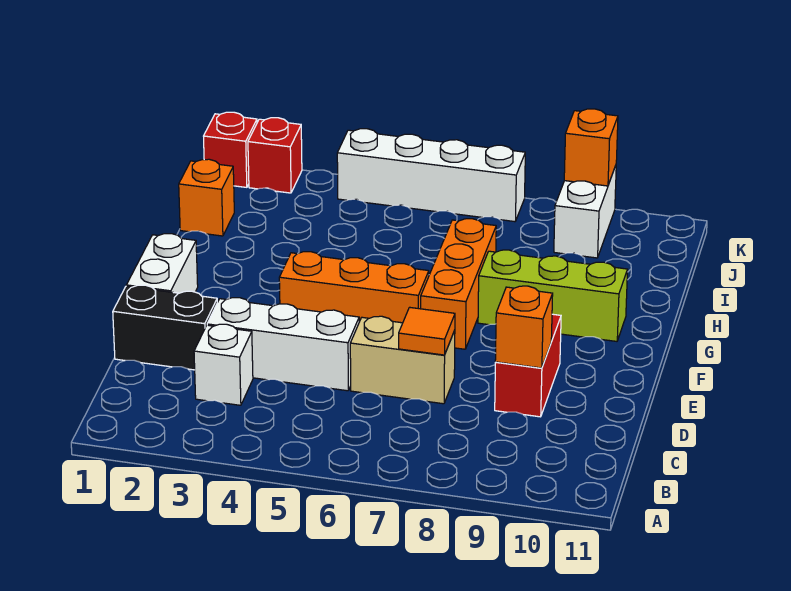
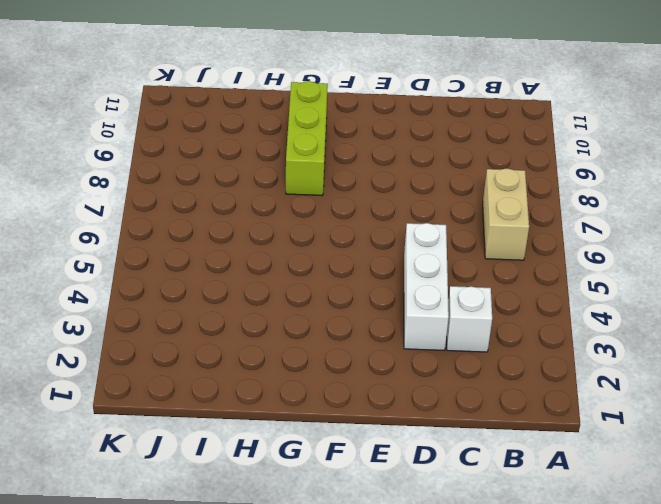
tan brick B6:B7 level 1 -> tan brick D6:D7 level 1
none -> black brick D1:D2 level 1
none -> red brick D9:E9 level 1
none -> white brick E1:F1 level 1

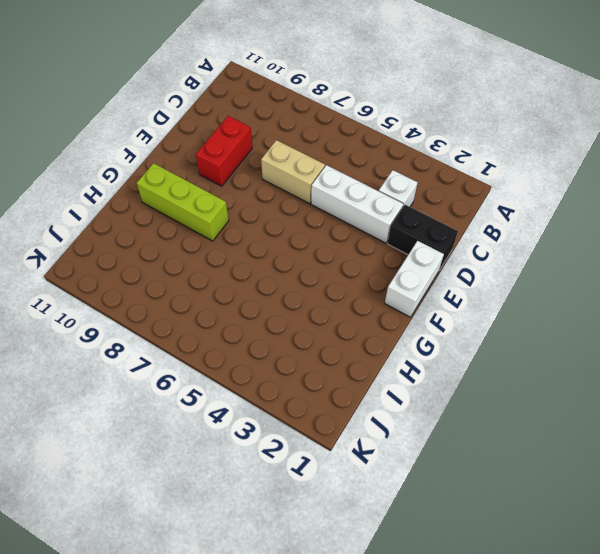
none -> orange brick F4:F6 level 1
none -> orange brick F7:H7 level 1
none -> orange brick I1 level 1

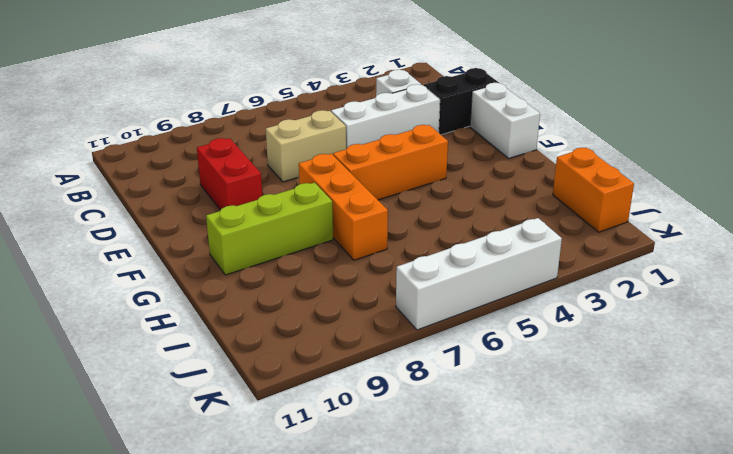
orange brick I1:J1 level 1 -> orange brick I1 level 1
none -> white brick J9:K9 level 1
none -> red brick K1 level 1
none -> red brick K2 level 1

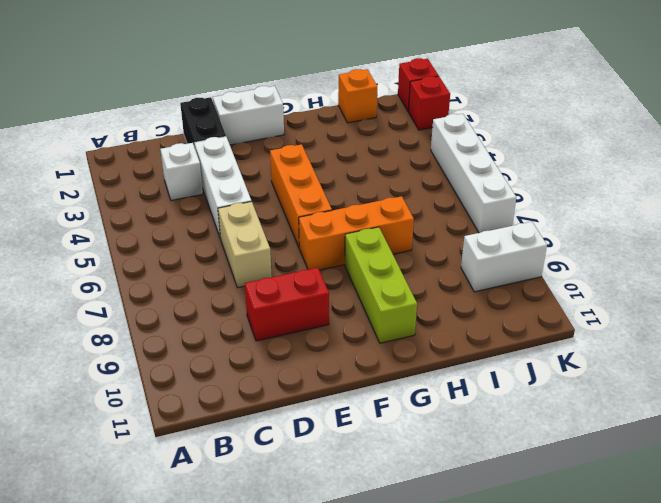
none -> orange tile D7 level 2
none -> orange brick D9 level 2
none -> orange brick K9 level 2

